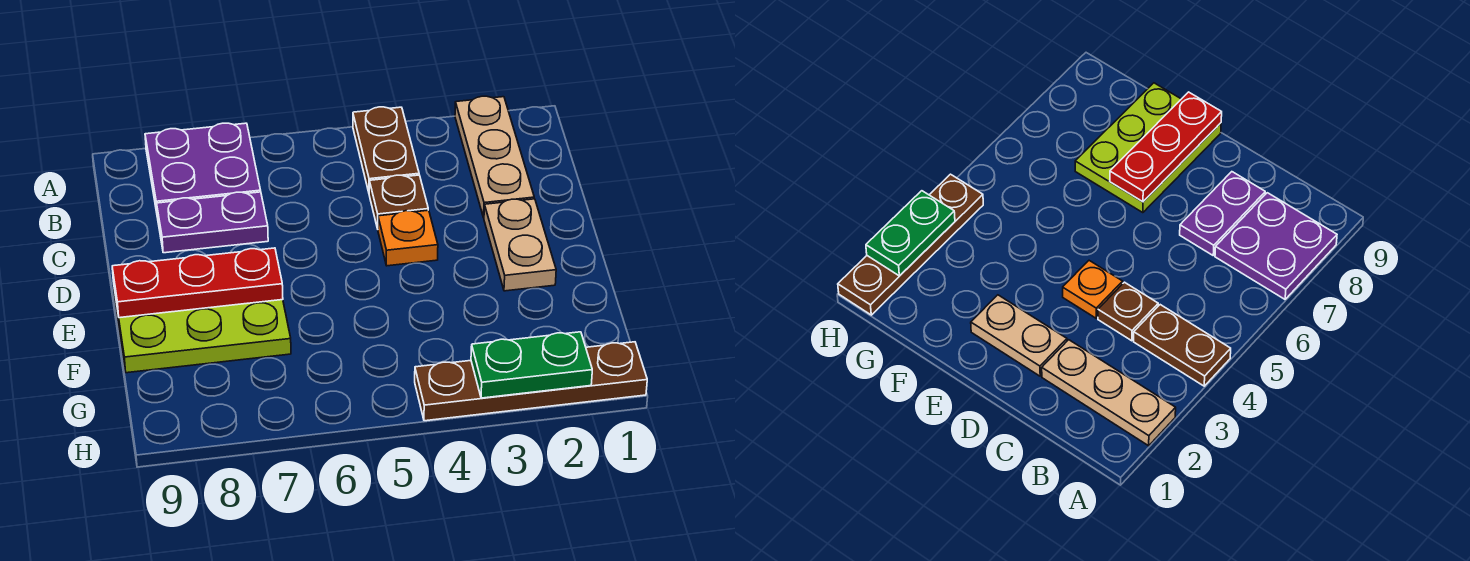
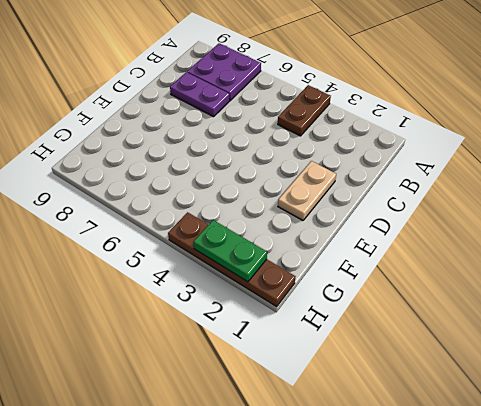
none -> tan plate A2:C2 level 1
none -> brown plate C4 level 1

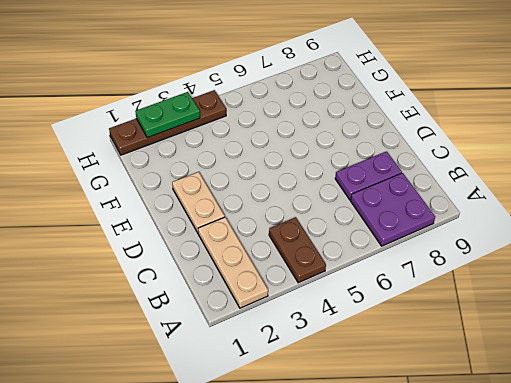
none -> brown plate C4 level 1
none -> orange plate D4 level 1

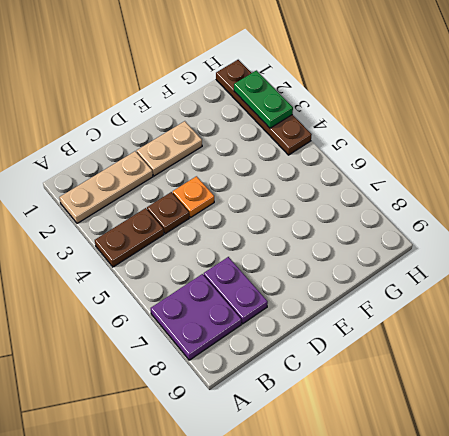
none -> lime plate E7:F9 level 1
none -> red plate E7:E9 level 2

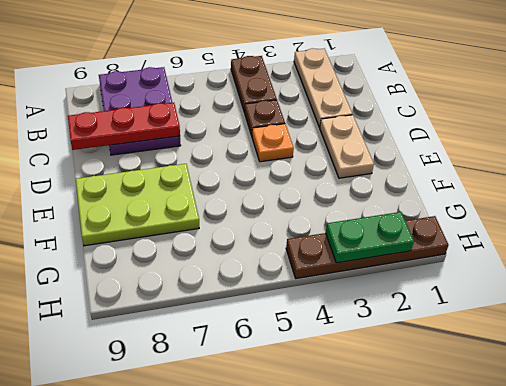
red plate C7:C9 level 2 -> red plate E7:E9 level 2

